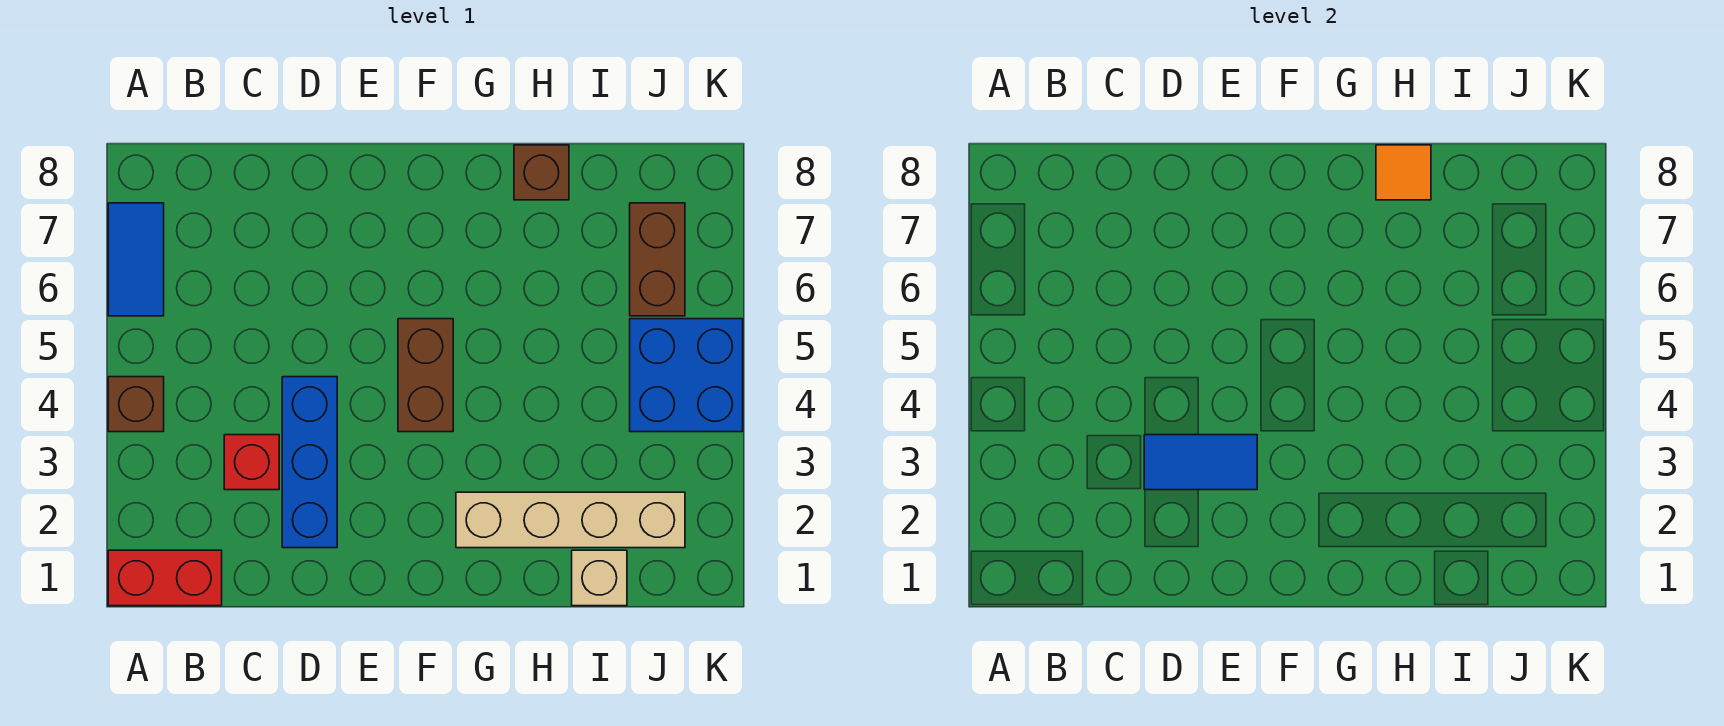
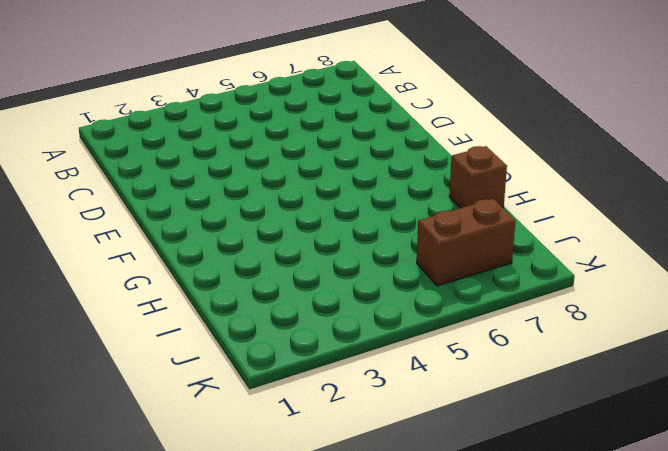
none -> red brick A1:B1 level 1
none -> brown brick A4 level 1
none -> blue tile A6:A7 level 1

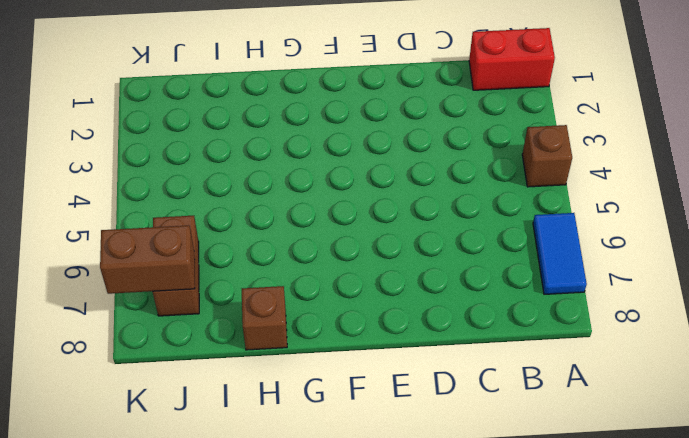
brown brick J7:K7 level 2 -> brown brick F4:F5 level 1
none -> red brick C3 level 1
none -> blue brick D2:D4 level 1
none -> tan brick G2:J2 level 1

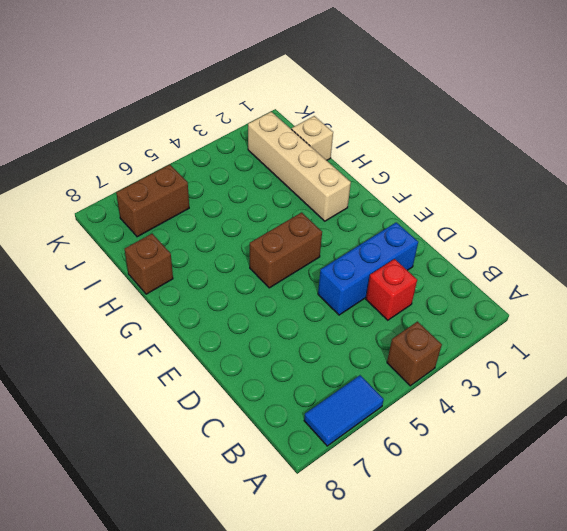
none -> red brick A1:B1 level 1
none -> blue brick J4:K5 level 1
none -> blue tile D3:E3 level 2

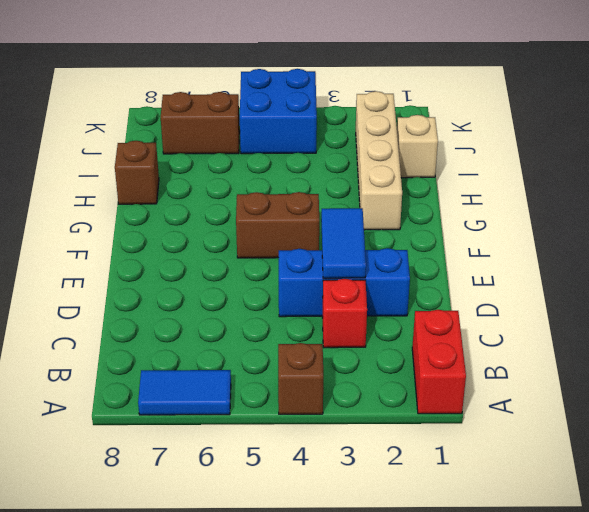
none -> orange tile H8 level 2

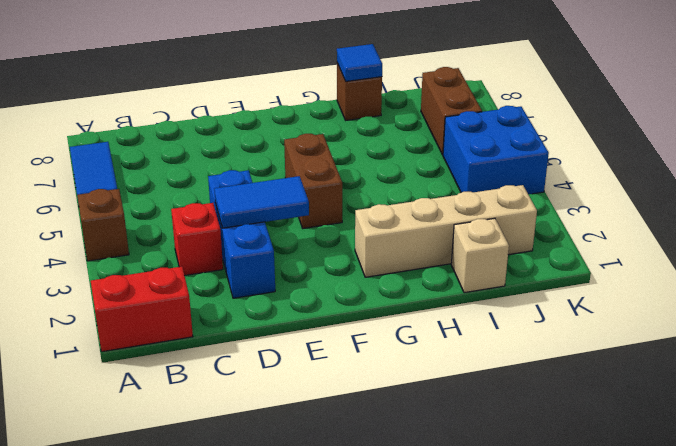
blue tile H8 level 2 -> orange tile H8 level 2

